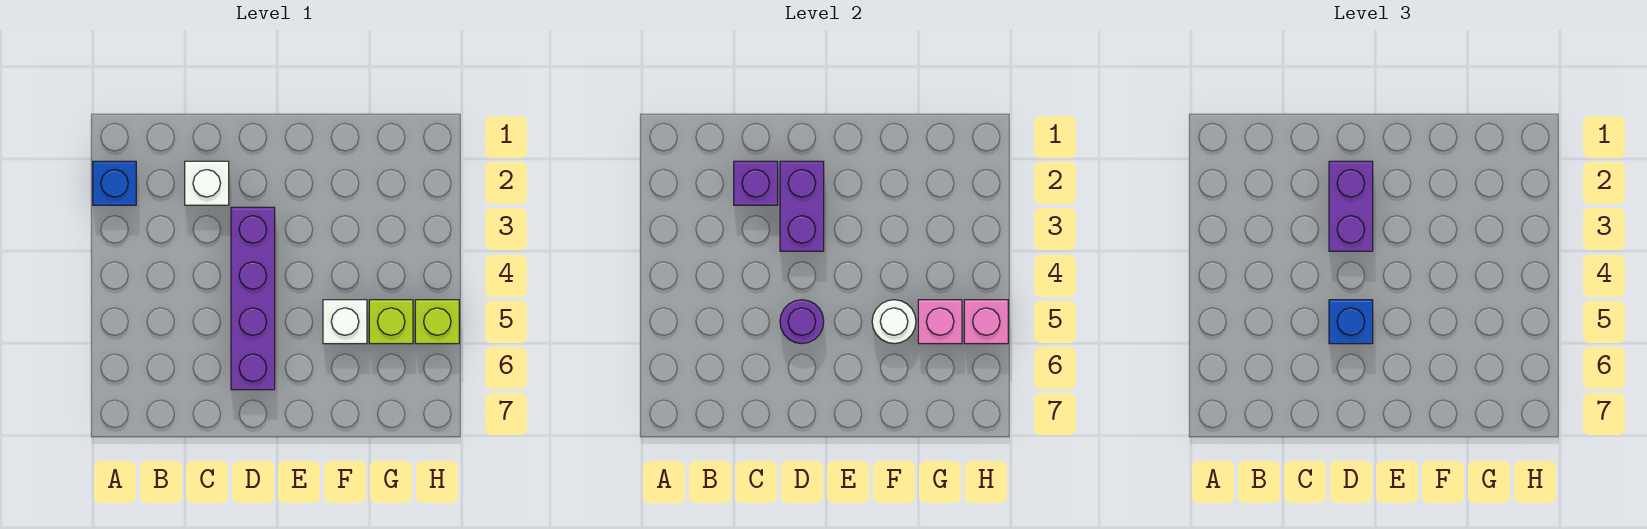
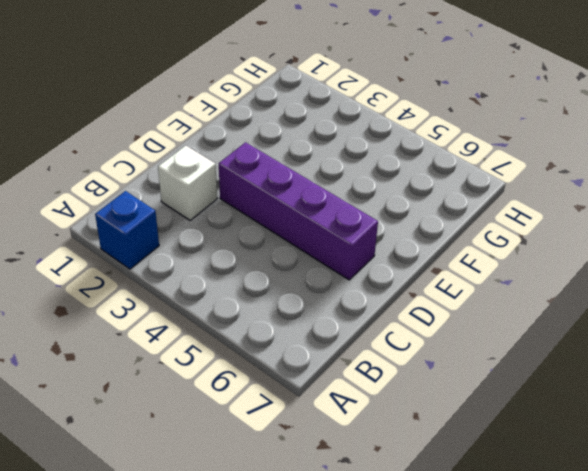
none -> white brick F5 level 1
none -> lime brick G5 level 1
none -> lime brick H5 level 1

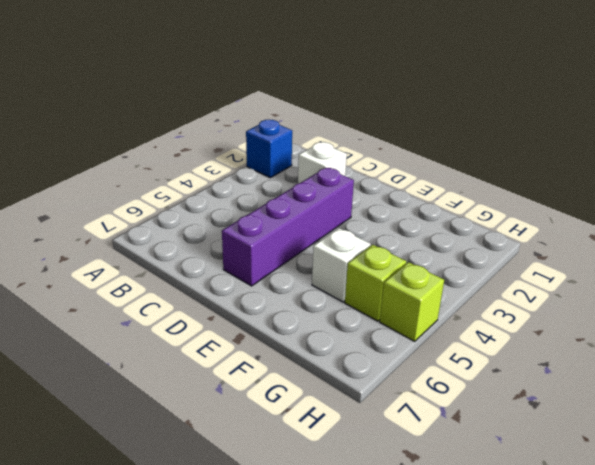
none -> purple brick C2 level 2
none -> purple brick D2:D3 level 2
none -> purple round brick D5 level 2

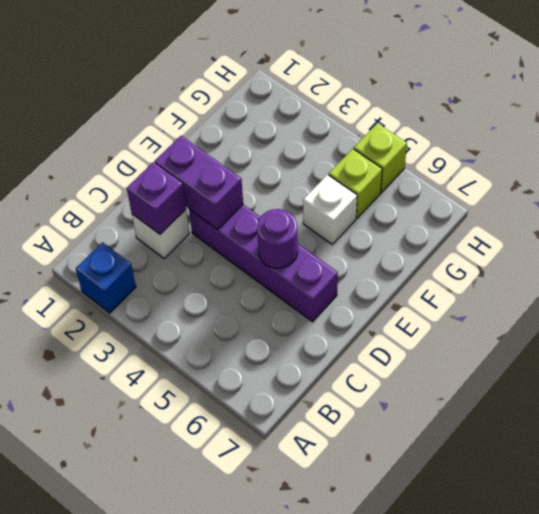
none -> white round brick F5 level 2
none -> pink brick G5 level 2
none -> pink brick H5 level 2

